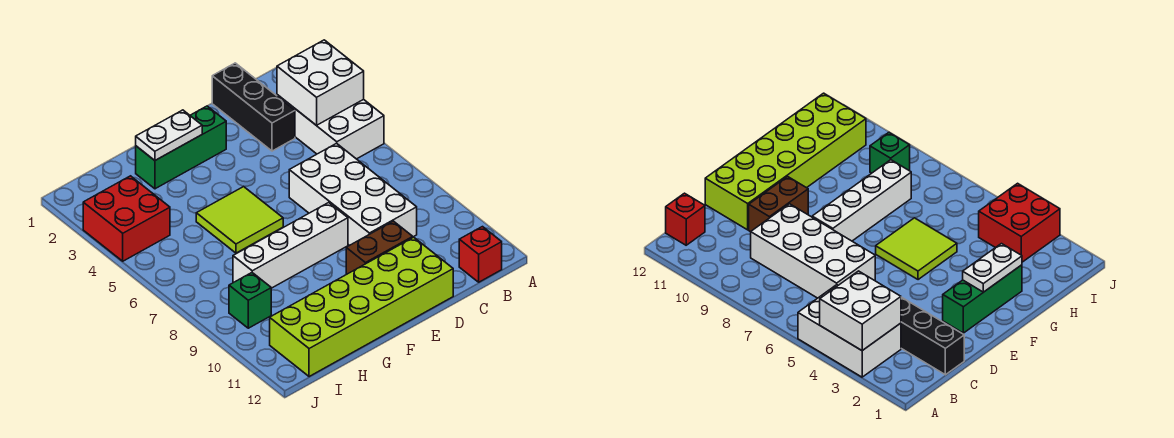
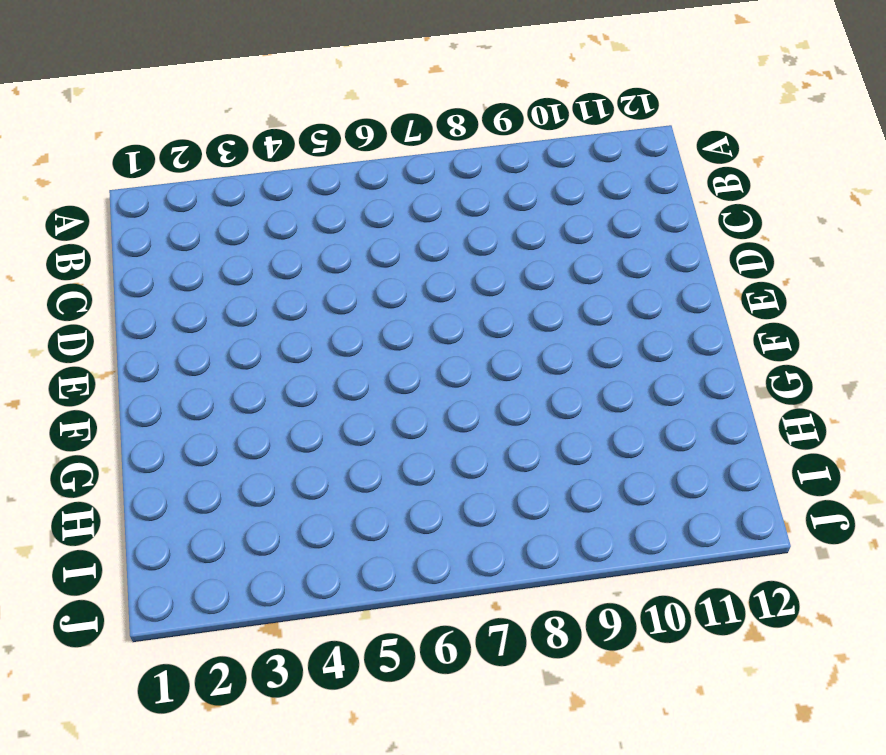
none -> white brick A3:B5 level 1
none -> red brick B12 level 1
none -> black brick C1:C3 level 1

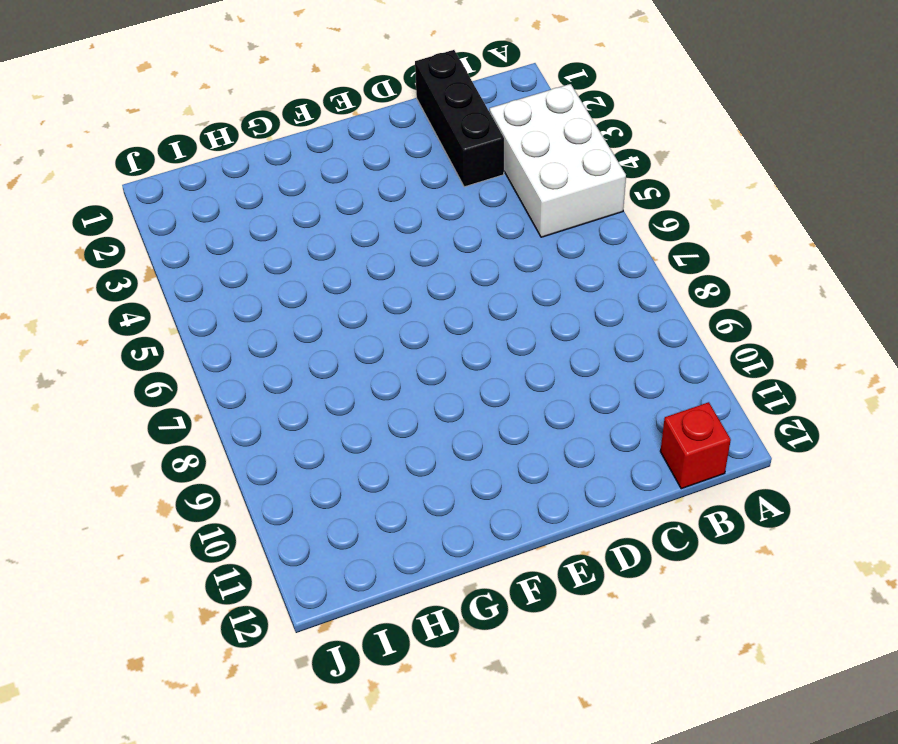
none -> white brick C6:D9 level 1
none -> brown brick D10:E10 level 1
none -> lime brick D11:I12 level 1

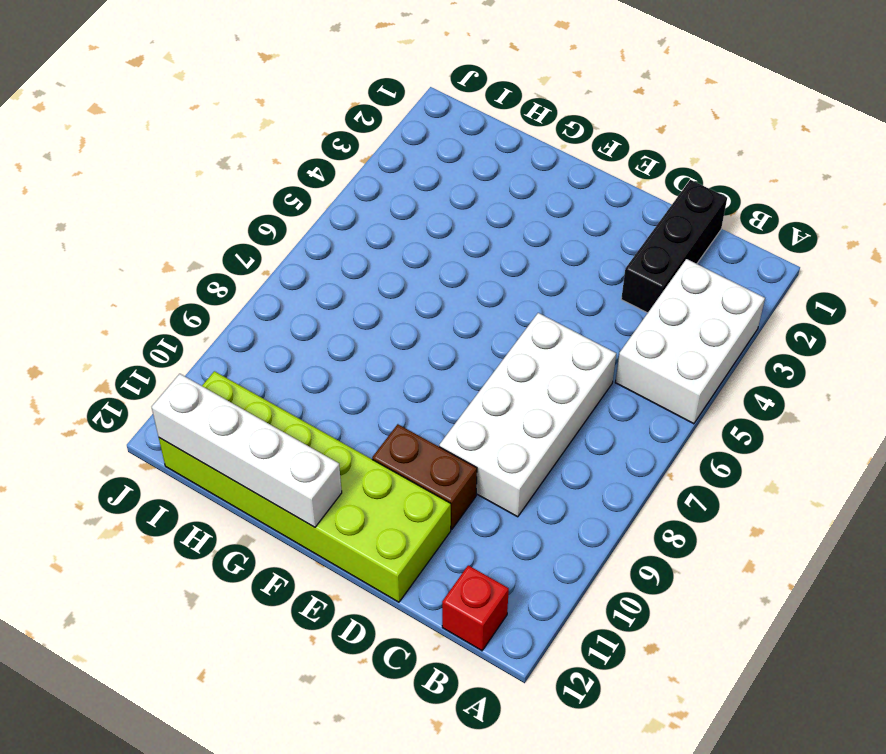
white brick F12:I12 level 2 -> white brick E8:H8 level 1
none -> green brick E2:G2 level 1
none -> lime tile F5:G6 level 1
none -> red brick I3:J4 level 1

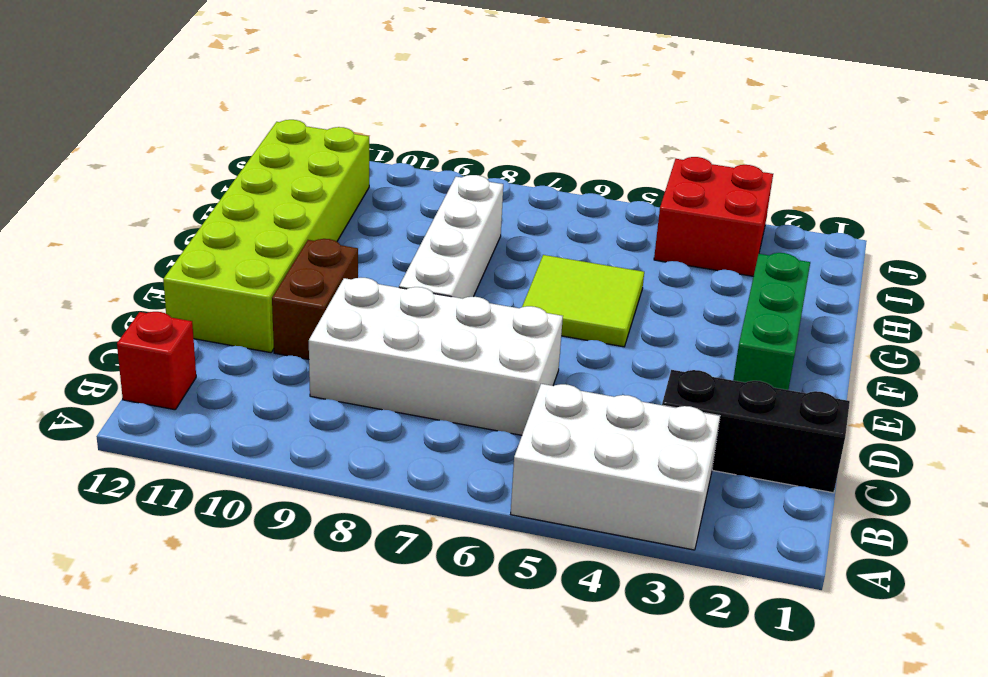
none -> green brick I9 level 1
none -> white brick A3:B4 level 2
none -> white plate F2:G2 level 2

